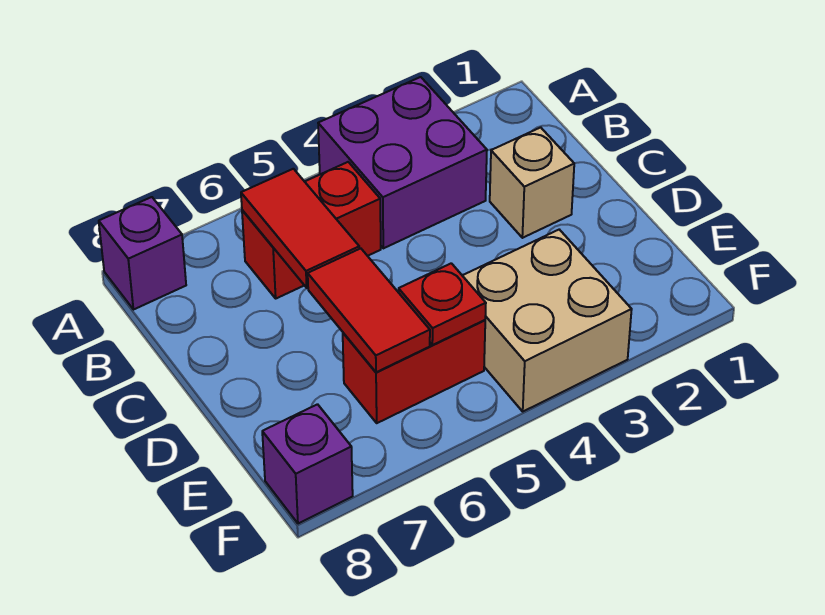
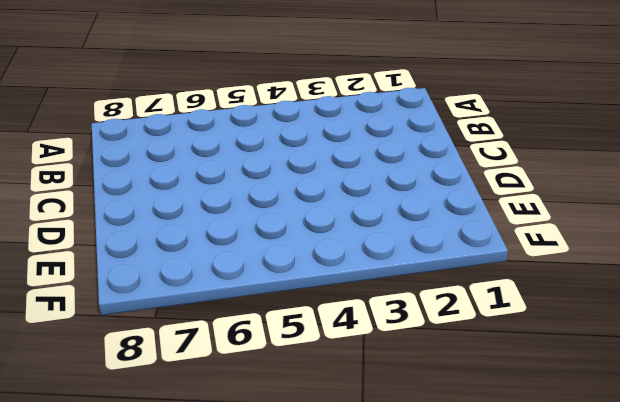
none -> purple brick A3:B4 level 1
none -> purple brick A8 level 1

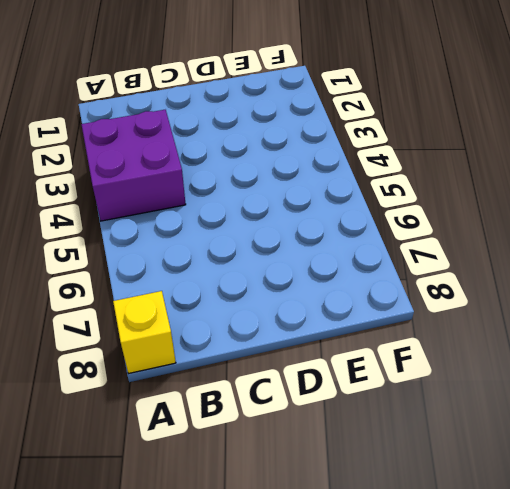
yellow brick A8 level 1 -> purple brick A8 level 1
none -> red brick B5:B6 level 1
none -> tan brick C2 level 1

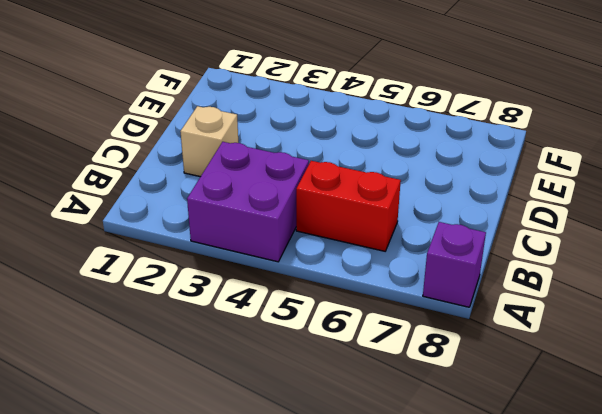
none -> tan brick E3:F4 level 1
none -> red brick E5:E6 level 1

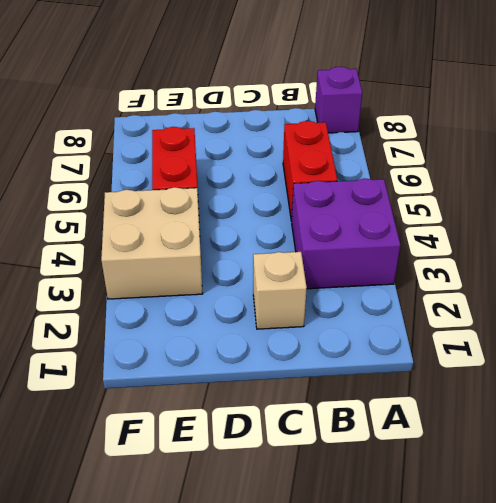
none -> purple brick F8 level 1
none -> red tile B6:C6 level 2

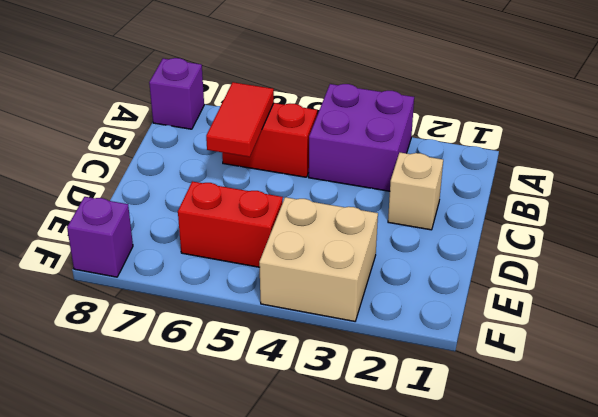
none -> red tile D6:E6 level 2
none -> red plate E5 level 2

